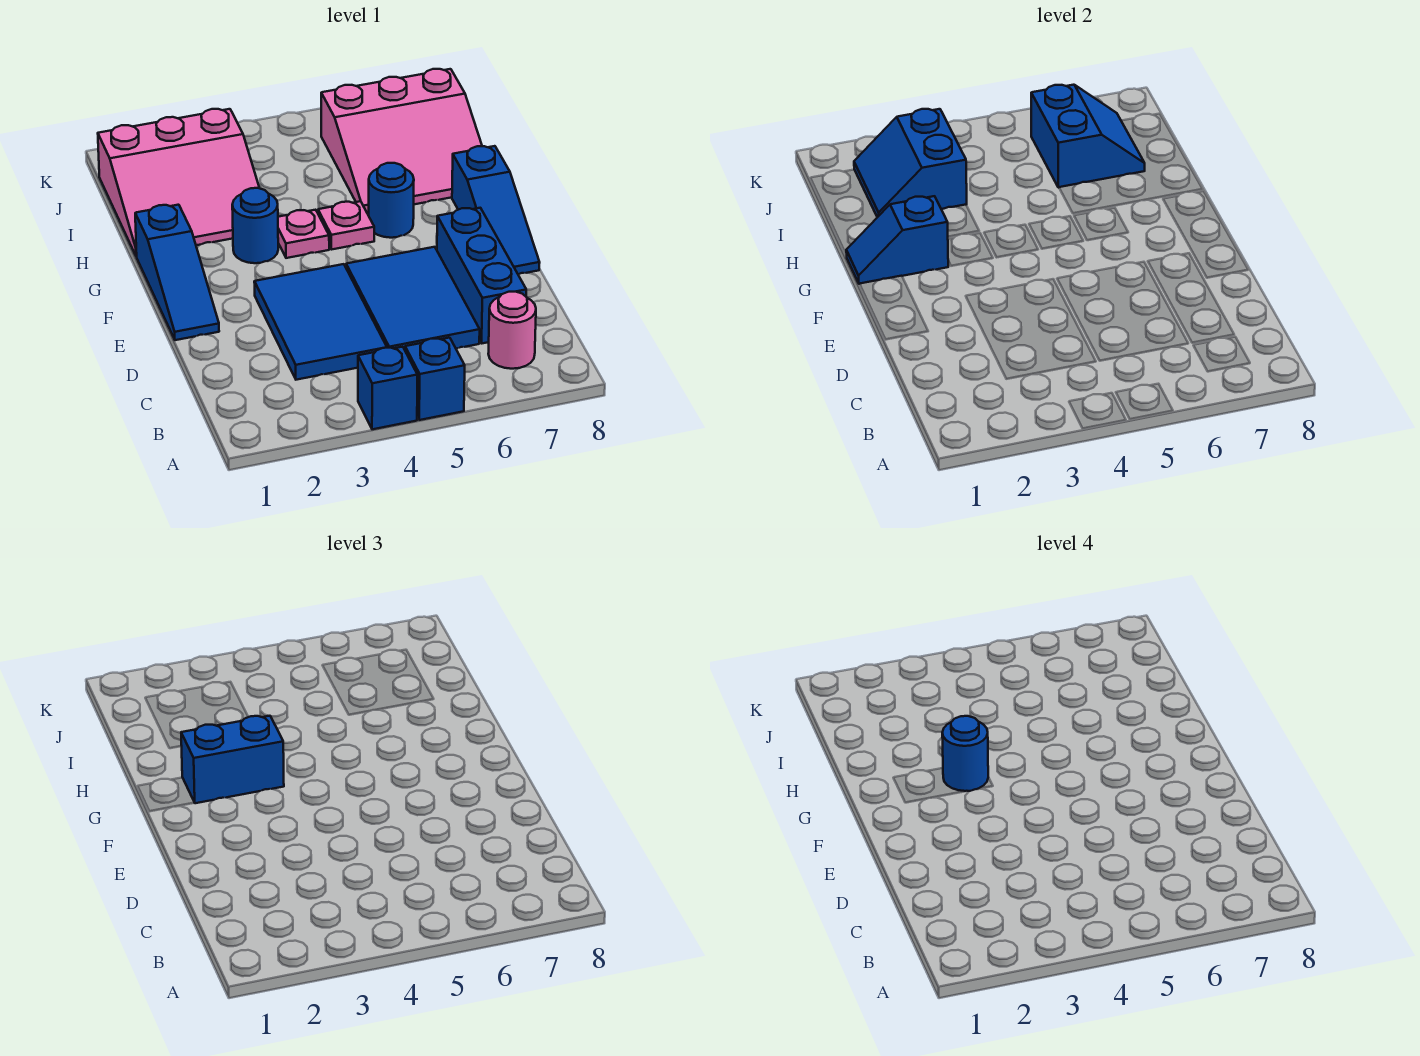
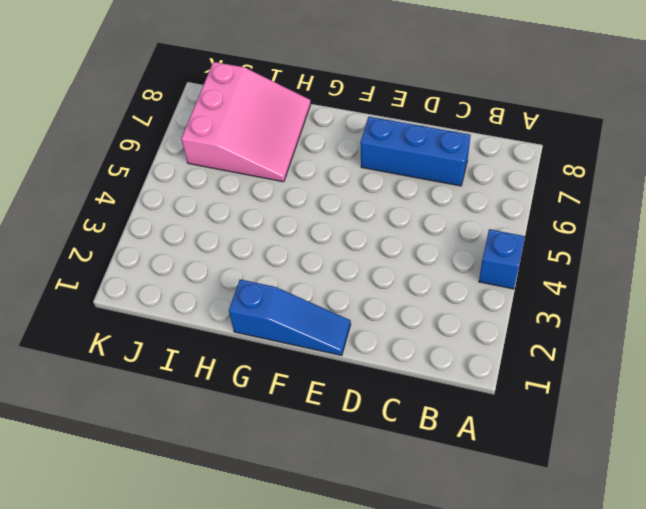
none -> blue brick A5 level 1
none -> pink round brick B7 level 1
none -> blue tile C3:E4 level 1

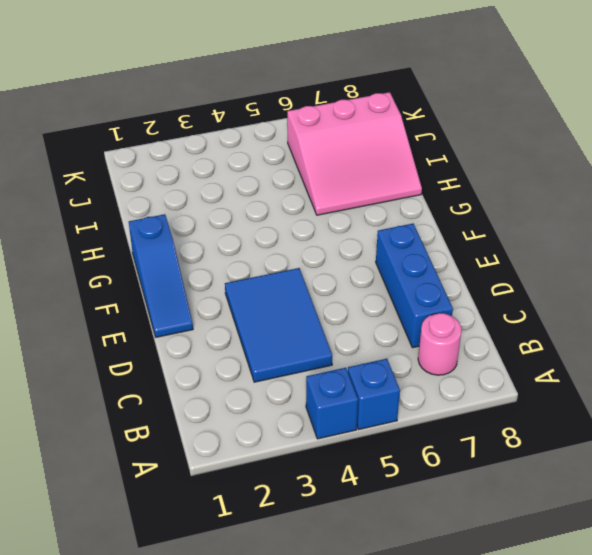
none -> blue tile C5:E6 level 1
none -> blue slope E8:G8 level 1 top G
none -> blue round brick G3 level 1

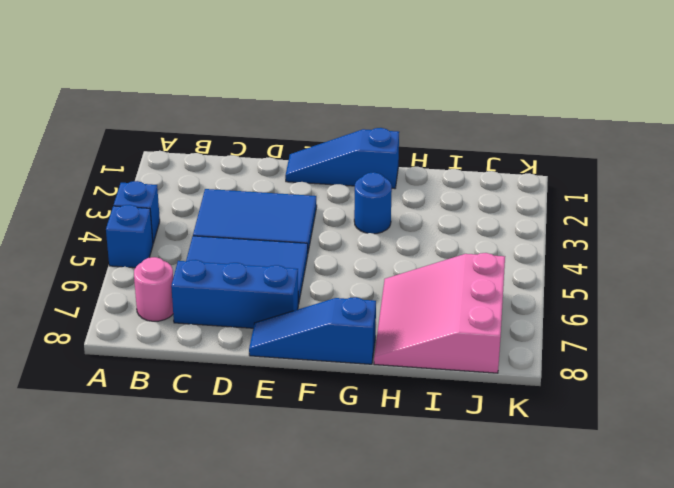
none -> pink plate G4 level 1
none -> pink plate G5 level 1
none -> blue round brick G6 level 1

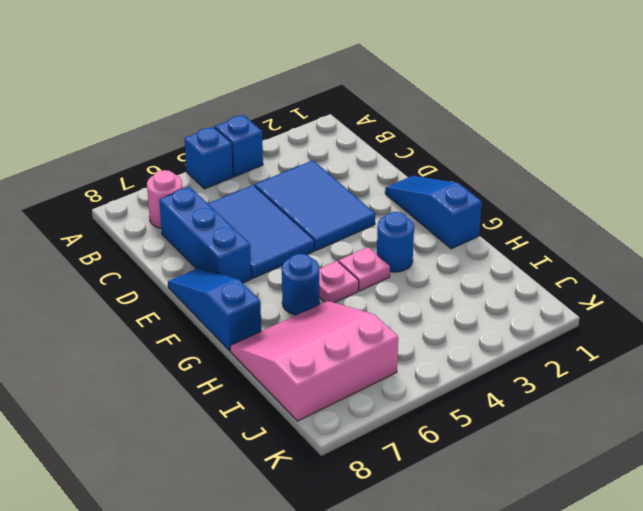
none -> pink slope H1:J3 level 1 top J
none -> blue slope G1:G2 level 2 top 2
none -> blue slope I2:J3 level 2 top 3

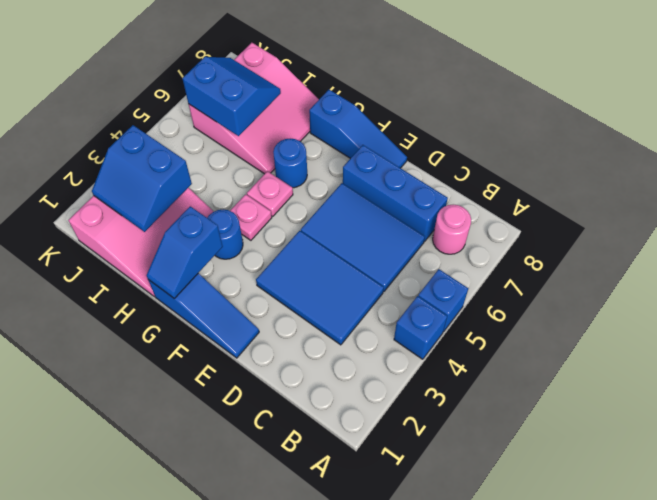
none -> blue brick G2:G3 level 3
none -> blue round brick G3 level 4

